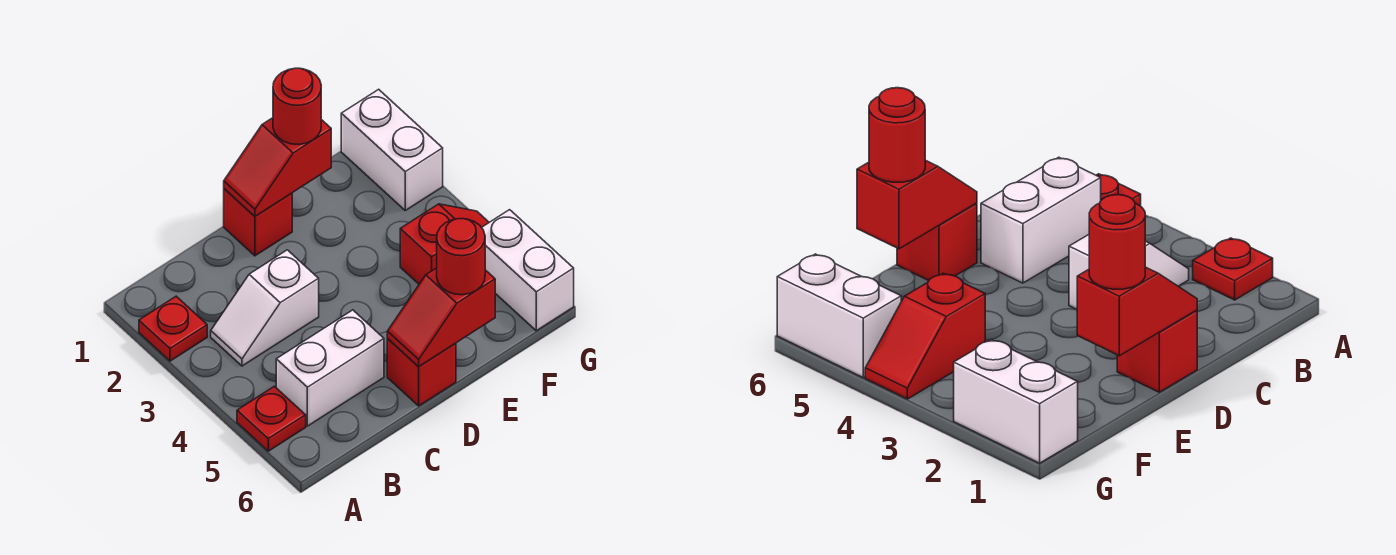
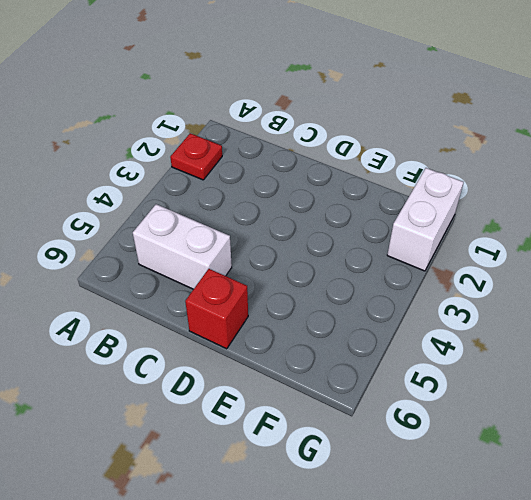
none -> red plate A5 level 1
none -> white slope B3:C3 level 1 top C
none -> red brick D1 level 1

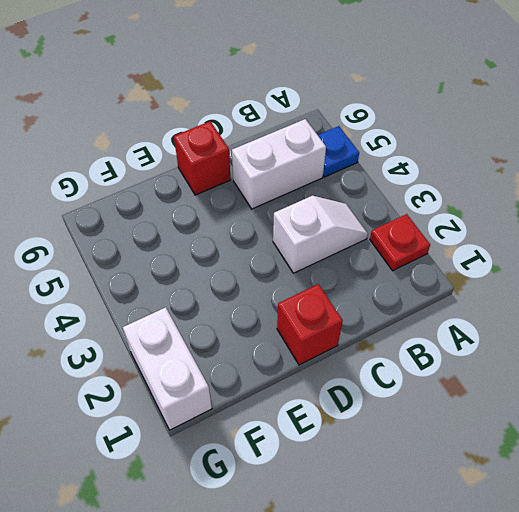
blue plate A5 level 1 -> red plate A5 level 1
none -> red slope F4:G4 level 1 top F
none -> white brick G5:G6 level 1
none -> red slope D1:E1 level 2 top E

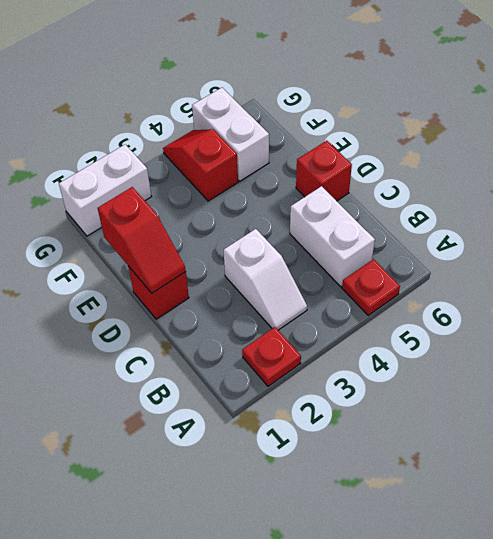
white brick F5:G5 level 1 -> white brick G5:G6 level 1
none -> red slope D6:E6 level 2 top E
none -> red round brick E1 level 3
none -> red round brick E6 level 3

